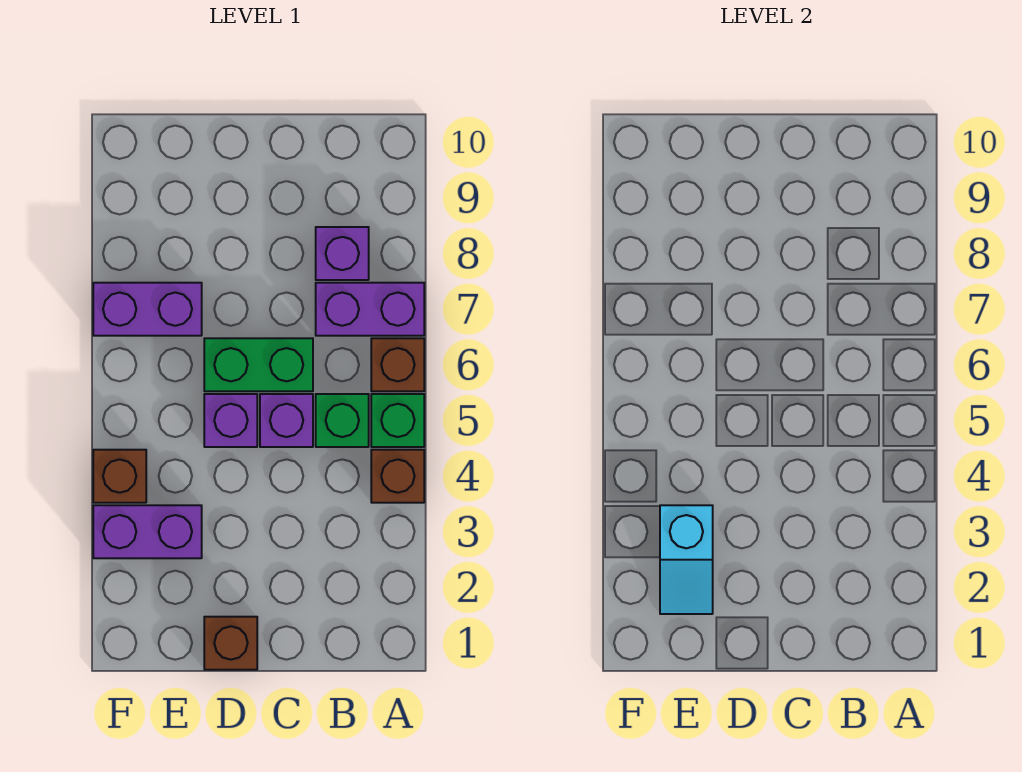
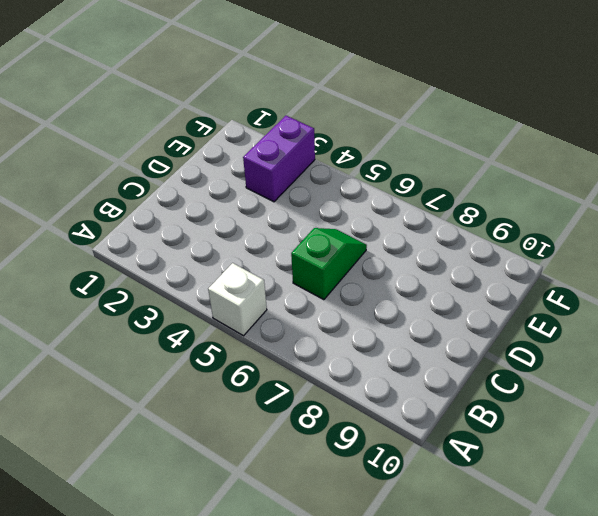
white brick A5 level 1 -> green brick A5 level 1
green slope C6:D6 level 1 top C -> green brick C6:D6 level 1
none -> brown brick A4 level 1
none -> brown brick A6 level 1
none -> purple brick A7:B7 level 1

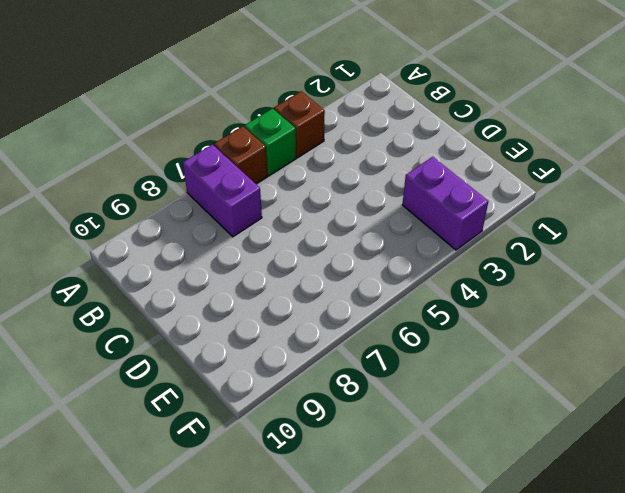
none -> green brick B5 level 1
none -> purple brick B8 level 1
none -> purple brick C5 level 1

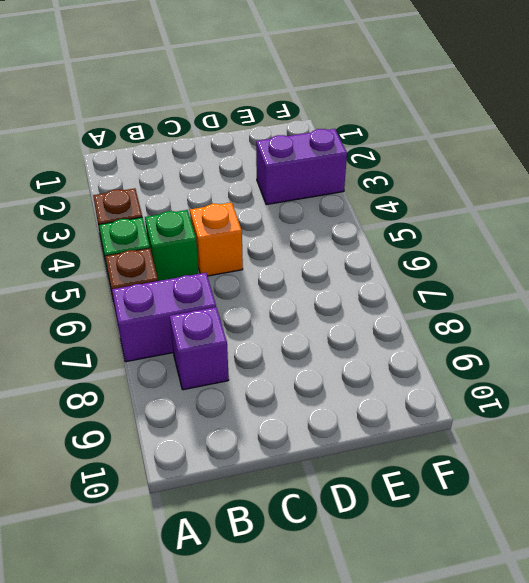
orange brick C5 level 1 -> purple brick C5 level 1
none -> green brick C6:D6 level 1
none -> brown brick D1 level 1
none -> purple brick D5 level 1

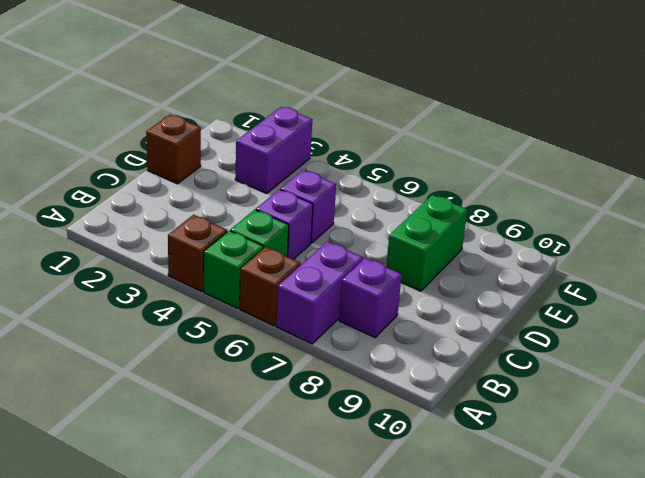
green brick D8:E8 level 1 -> green brick C6:D6 level 1
none -> purple brick E7:F7 level 1
none -> brown brick F4 level 1
none -> cyan slope E2:E3 level 2 top 3

